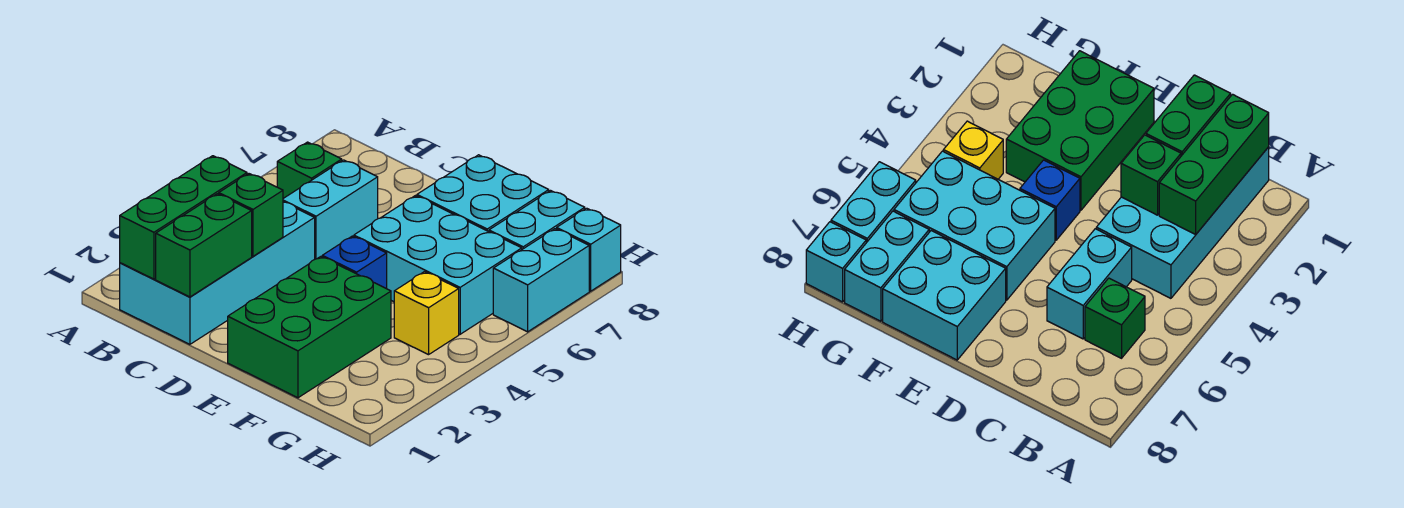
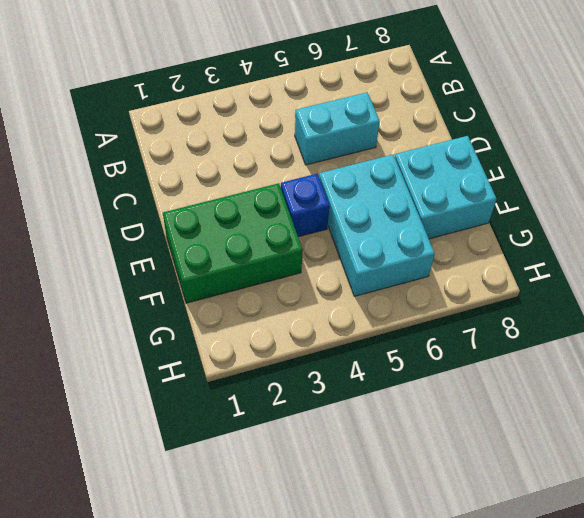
none -> cyan brick B1:C4 level 1
none -> green brick B6 level 1
none -> yellow brick G4 level 1

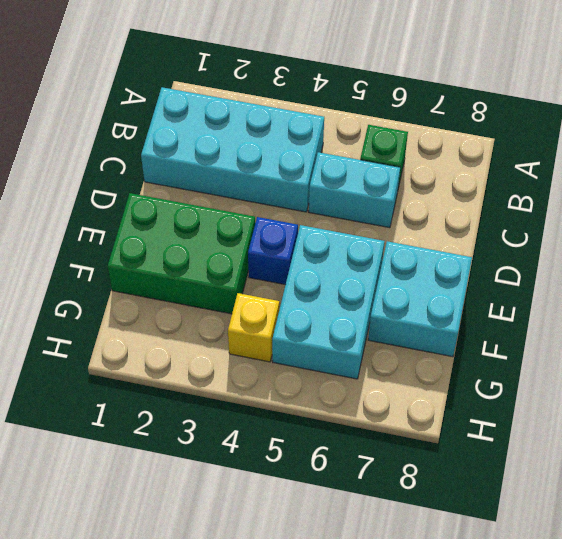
none -> cyan brick G7:G8 level 1
none -> cyan brick H6:H7 level 1
none -> cyan brick H8 level 1

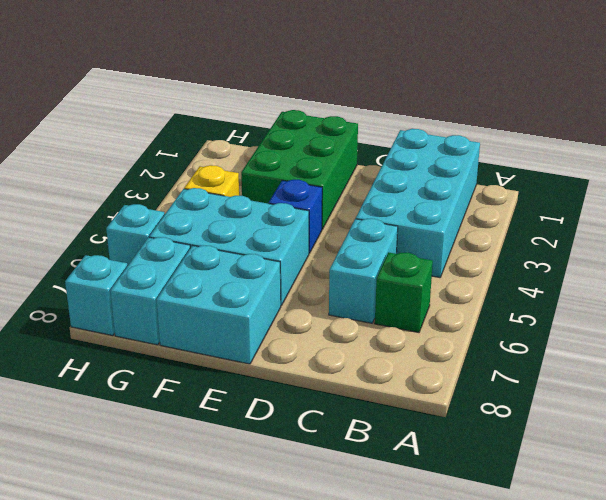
cyan brick H6 level 1 -> cyan brick H6:H7 level 1
none -> green brick B1:B3 level 2
none -> green brick C1:C2 level 2
none -> green brick C3 level 2

